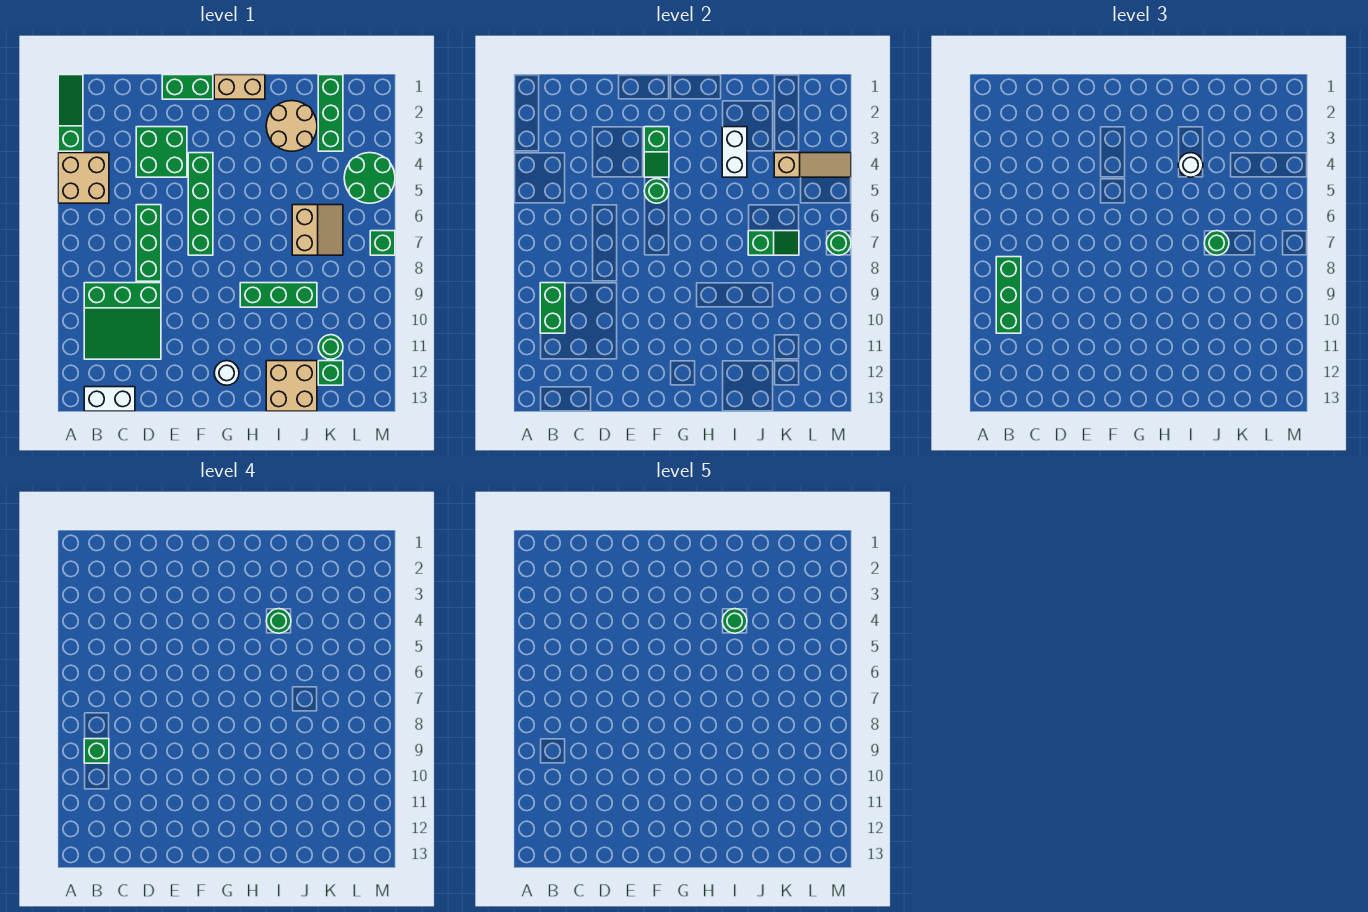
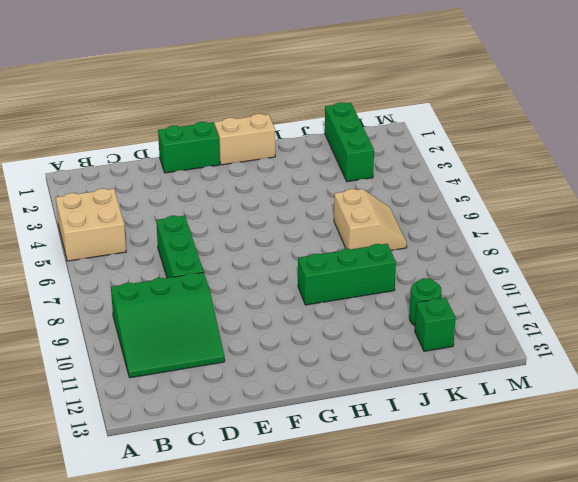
none -> green slope A1:A3 level 1 top 3
none -> white brick B13:C13 level 1
none -> green brick D3:E4 level 1
none -> green brick F4:F7 level 1

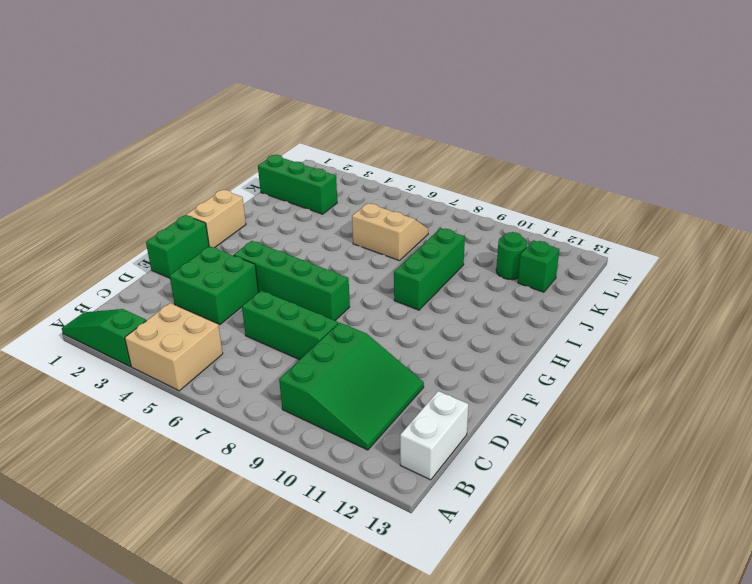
none -> white round brick G12 level 1
none -> tan round brick I2:J3 level 1
none -> tan brick I12:J13 level 1
none -> green round brick L4:M5 level 1

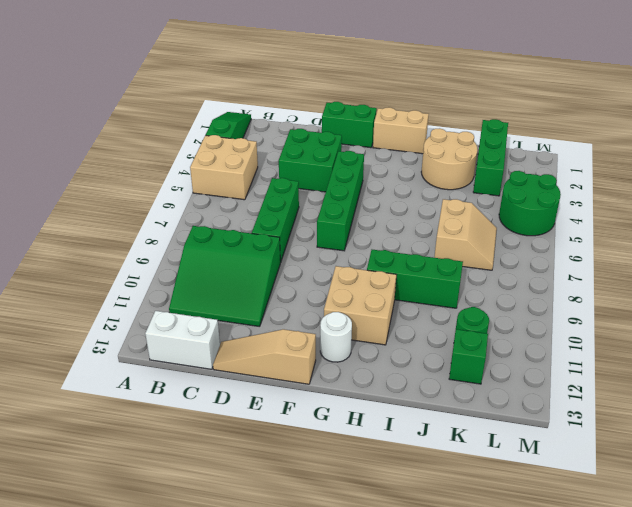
tan slope D13:F13 level 1 top F -> tan slope K4:M4 level 2 top K
tan brick G10:H11 level 1 -> tan brick I12:J13 level 1
none -> green brick M7 level 1
none -> green brick B9:B10 level 2
none -> green slope F3:F4 level 2 top 3
none -> green round brick F5 level 2

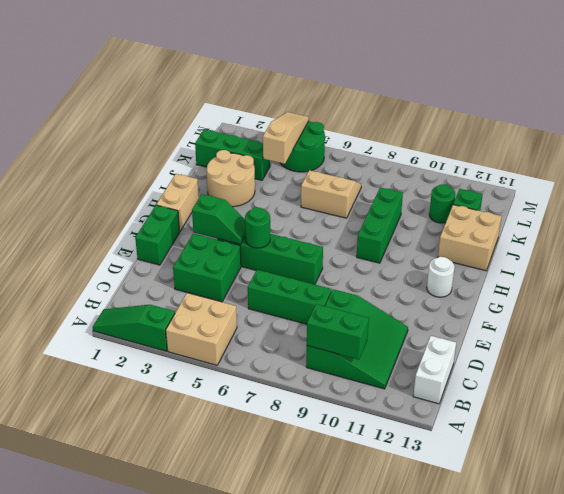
none -> green brick M7 level 1
none -> white brick I3:I4 level 2
none -> green slope J7:K7 level 2 top J
none -> green round brick M7 level 2

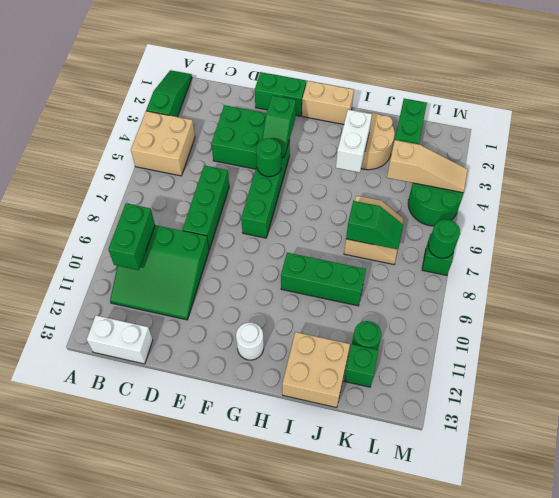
none -> green brick B8:B10 level 3
none -> white round brick I4 level 3
none -> green round brick J7 level 3
none -> green brick B9 level 4

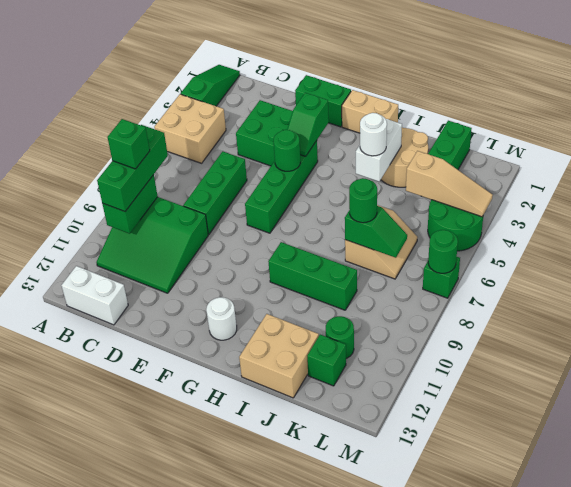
none -> green round brick I4 level 4
none -> green round brick I4 level 5

